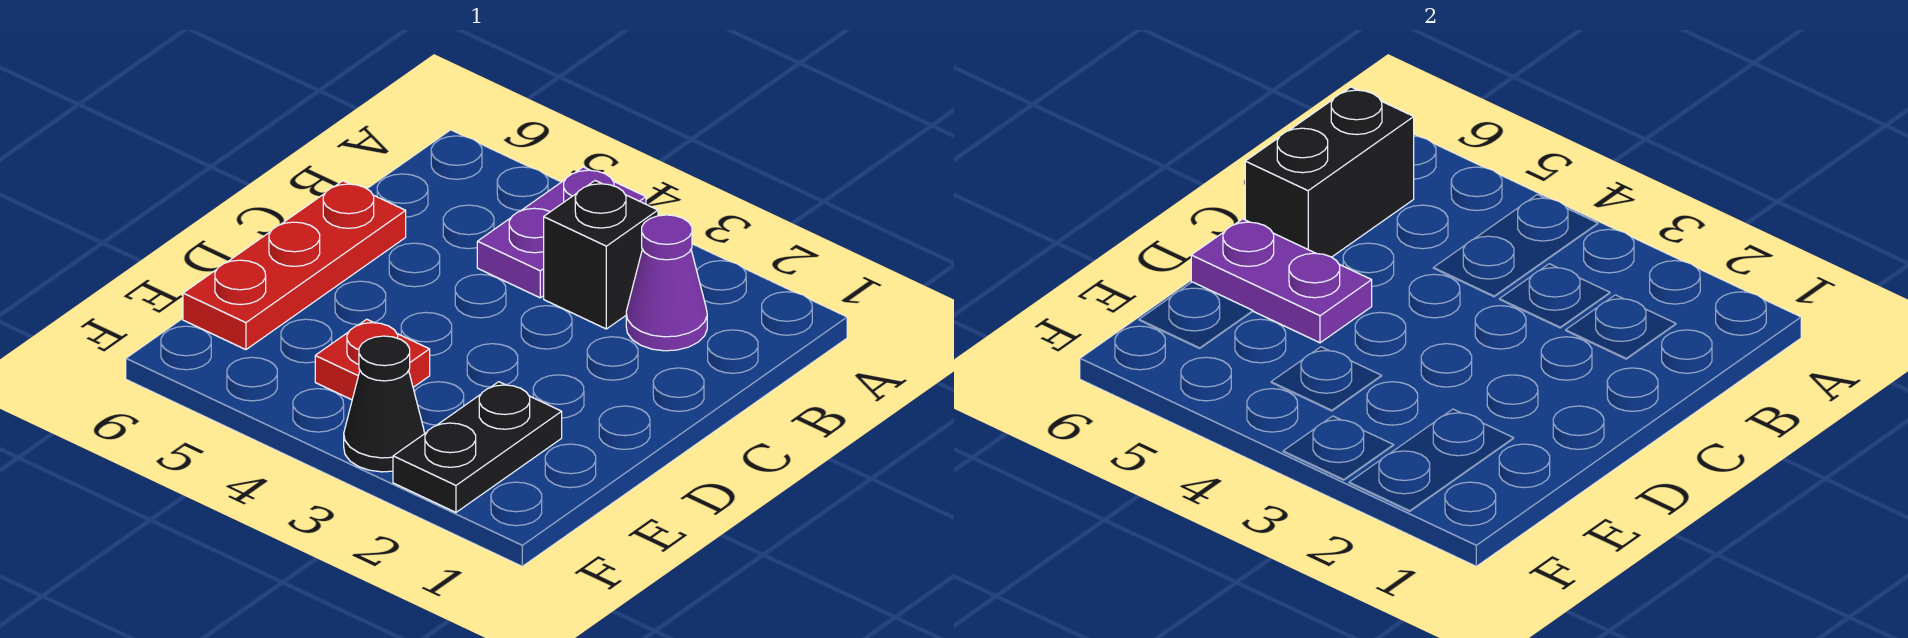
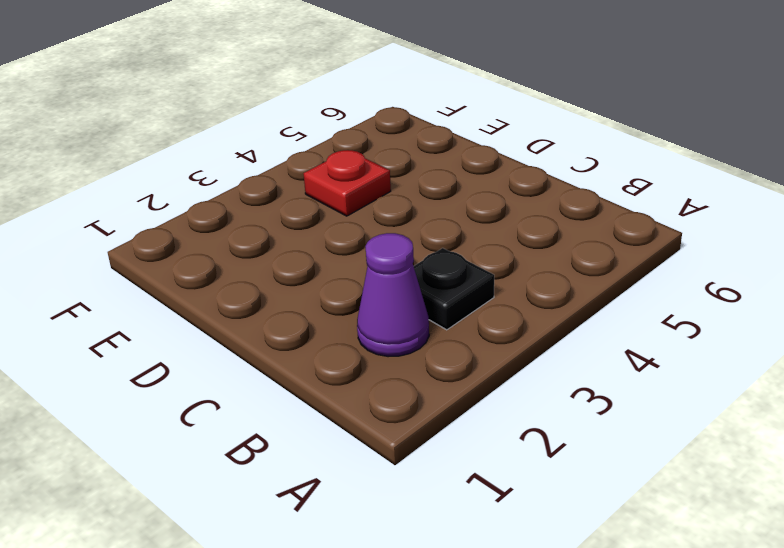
black plate B3 level 1 -> black brick B3 level 1
none -> purple plate A4:B4 level 1
none -> red plate C6:E6 level 1

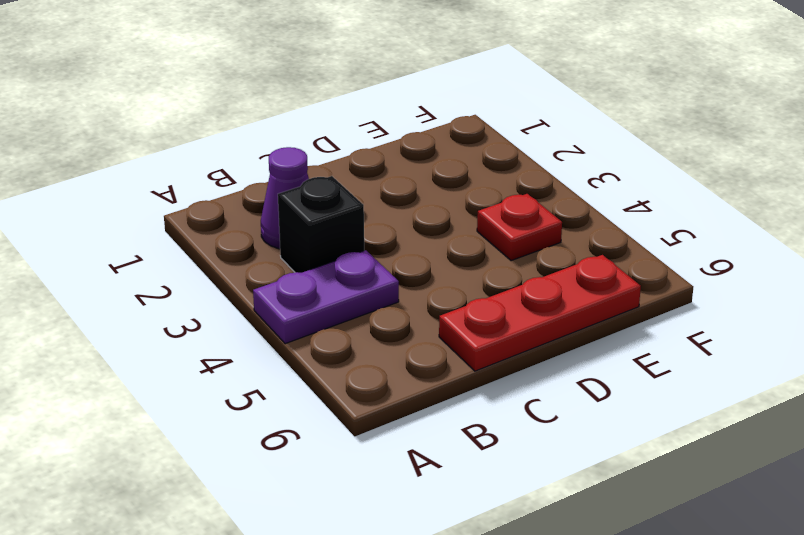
none -> black plate E2:F2 level 1
none -> black cone F3 level 1

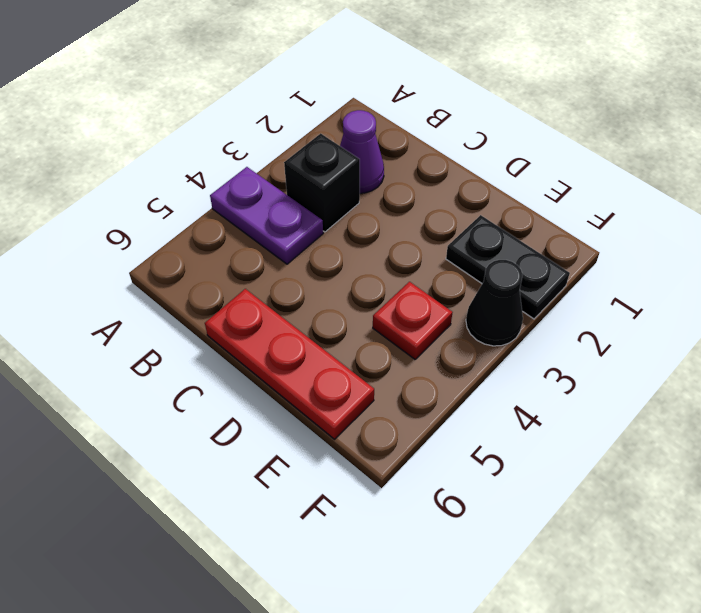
none -> black brick B6:C6 level 2
none -> purple plate D5:D6 level 2

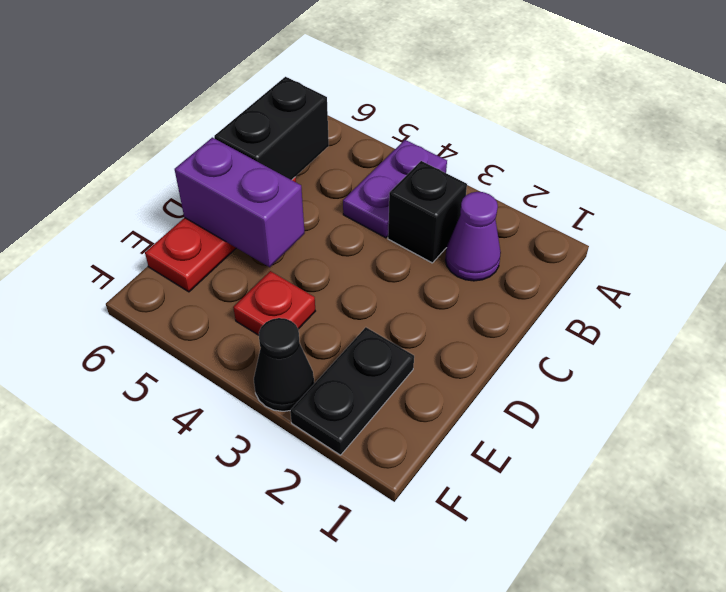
purple brick D5:D6 level 2 -> purple plate D5:D6 level 2

